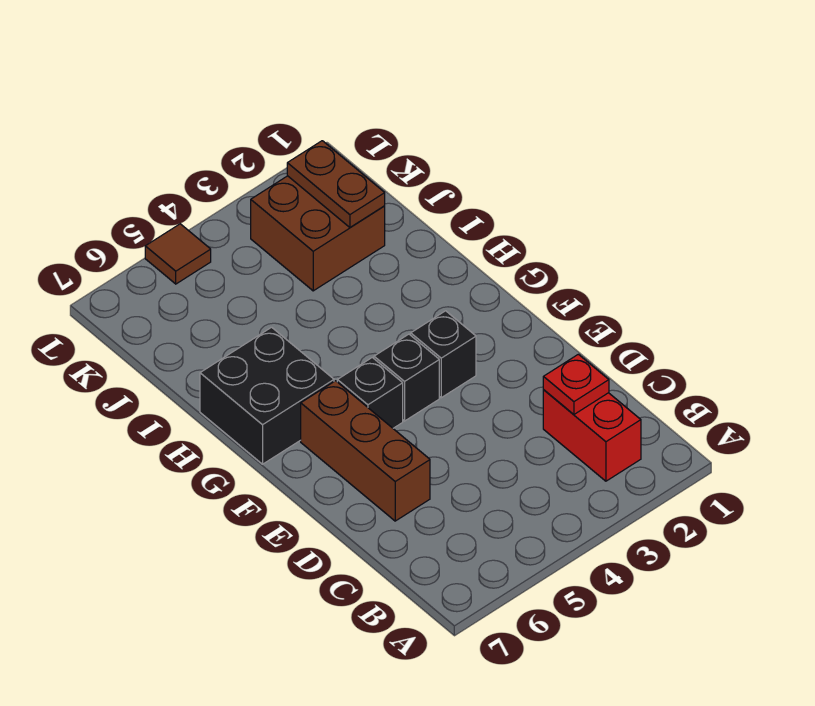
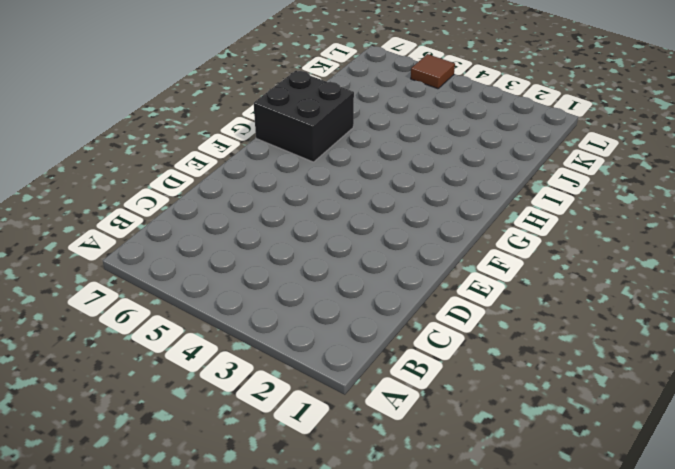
none -> red brick B2:C2 level 1
none -> brown brick D6:F6 level 1

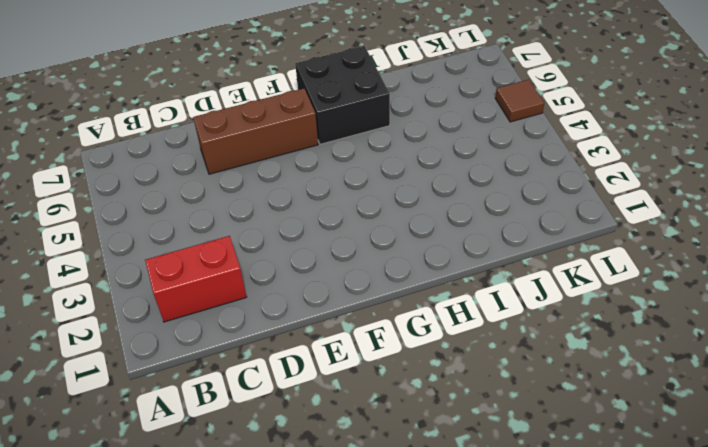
none -> black brick F3 level 1
none -> black brick F4 level 1

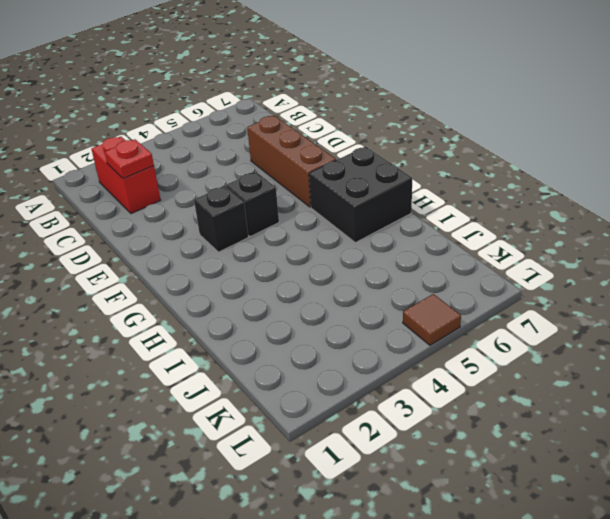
none -> black brick F5 level 1
none -> brown brick J2:K3 level 1

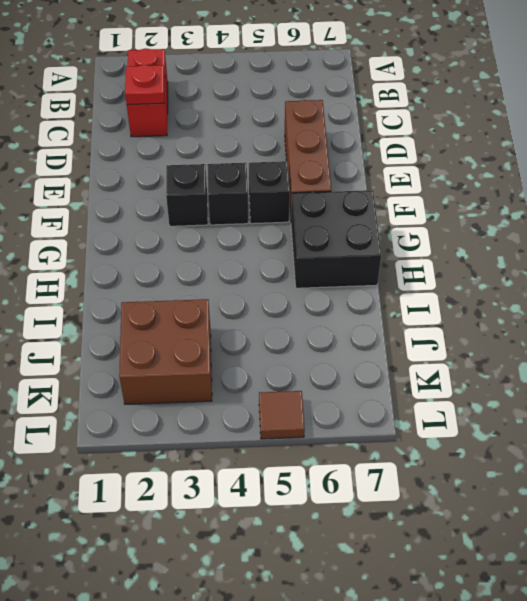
none -> brown plate J2:K2 level 2

